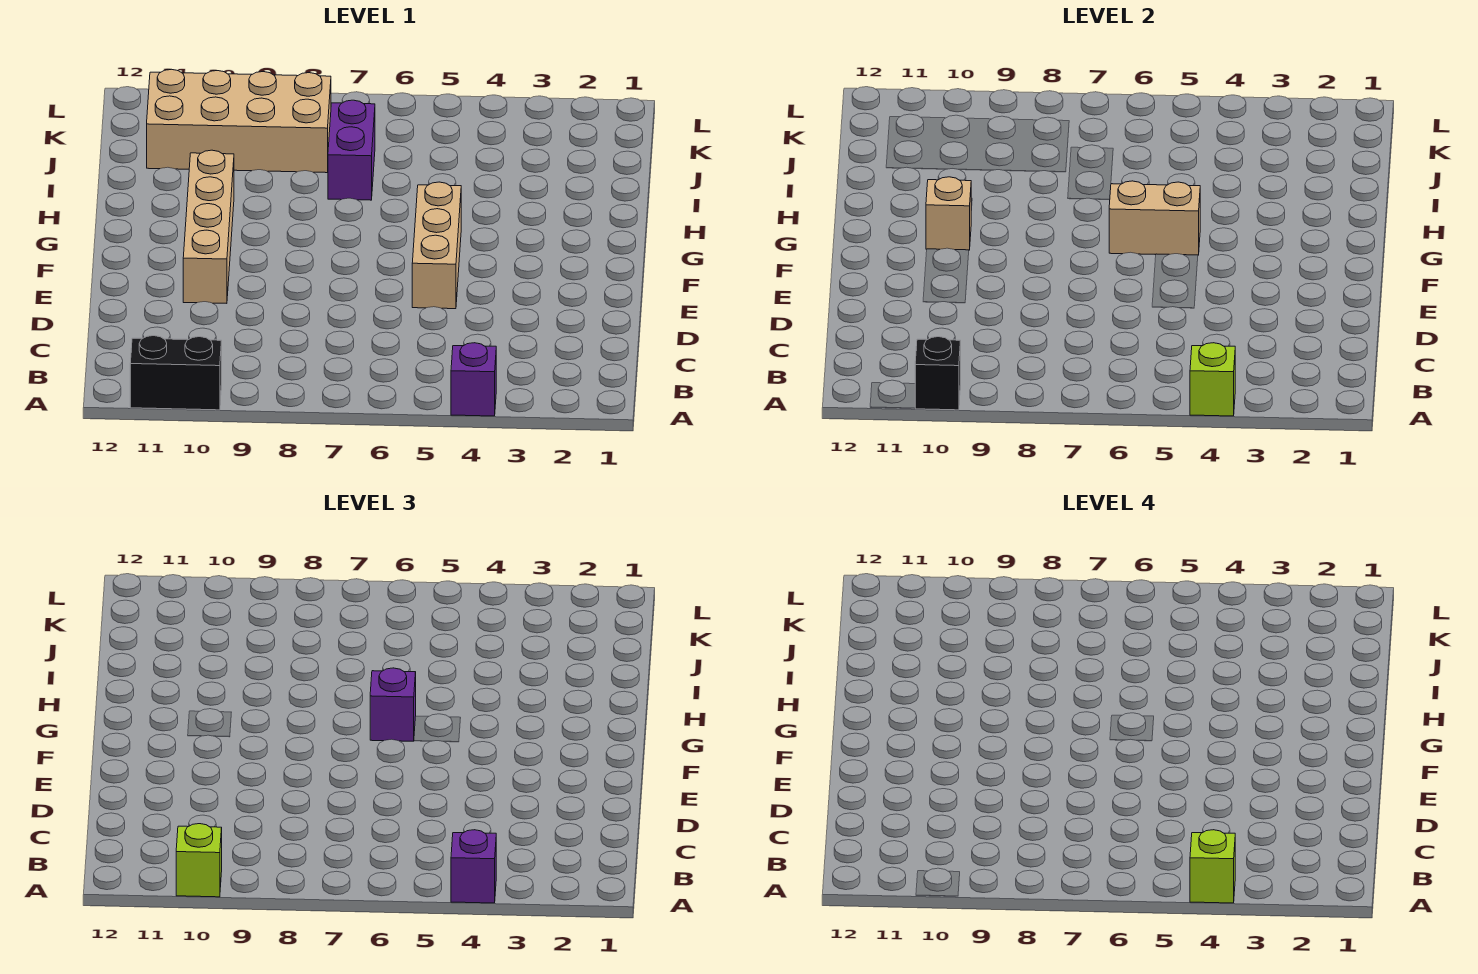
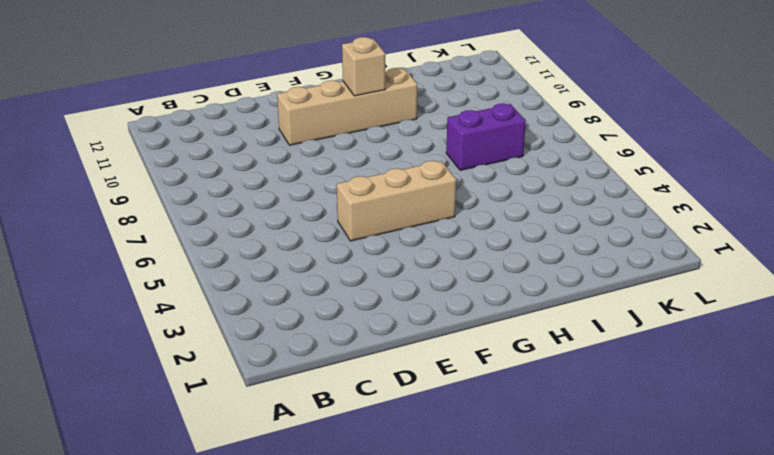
none -> purple brick A4 level 1
none -> black brick A10:A11 level 1
none -> tan brick J8:K11 level 1

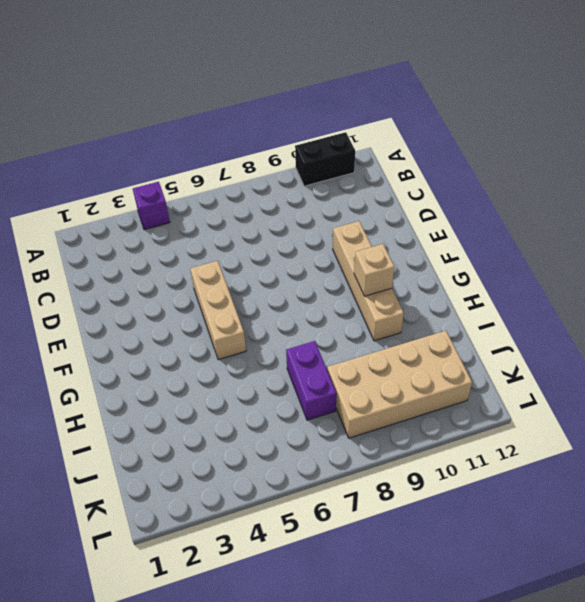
none -> lime brick A4 level 2
none -> black brick A10 level 2
none -> tan brick G5:G6 level 2

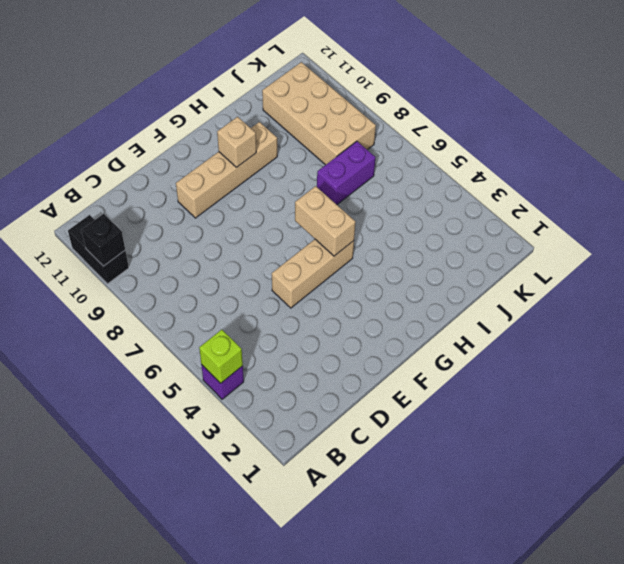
none -> purple brick A4 level 3
none -> lime brick A10 level 3
none -> purple brick G6 level 3

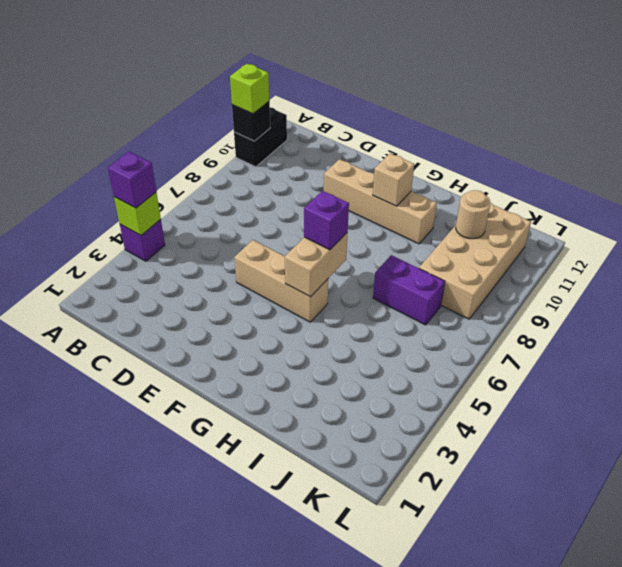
tan round brick J10 level 2 -> none
none -> lime brick A4 level 4

